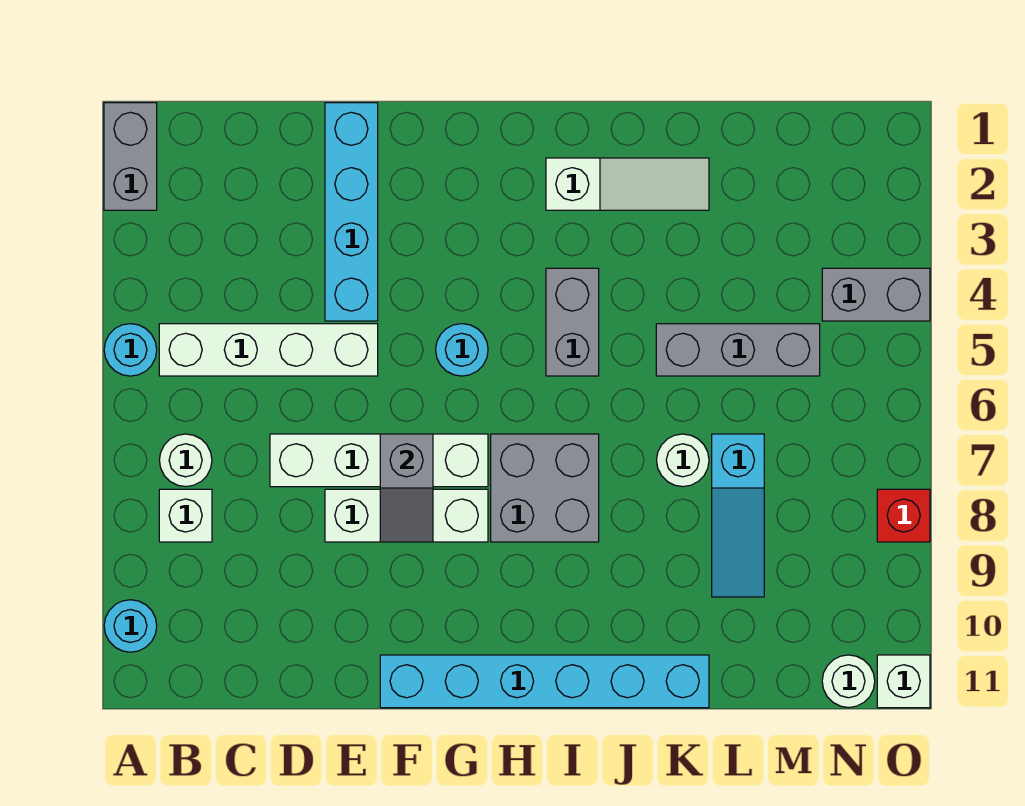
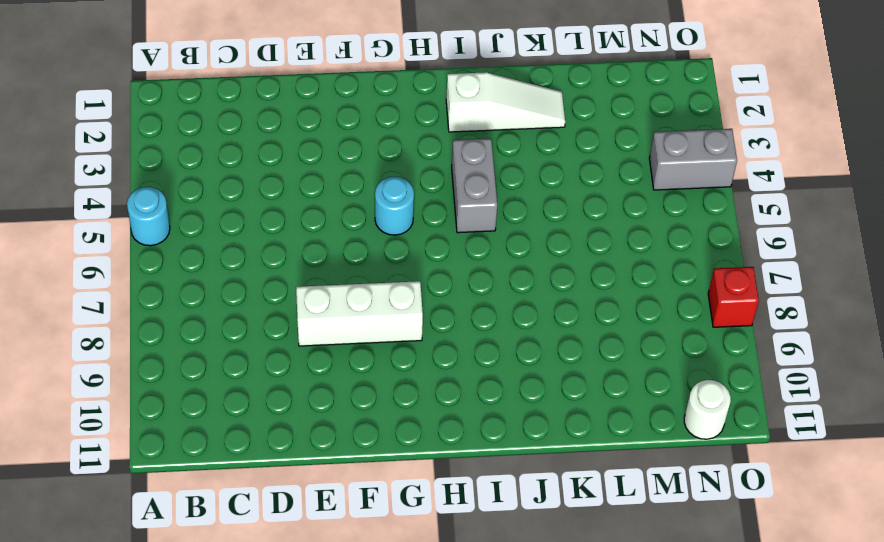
none -> grey brick A1:A2 level 1
none -> cyan round brick A10 level 1
none -> white brick B5:E5 level 1

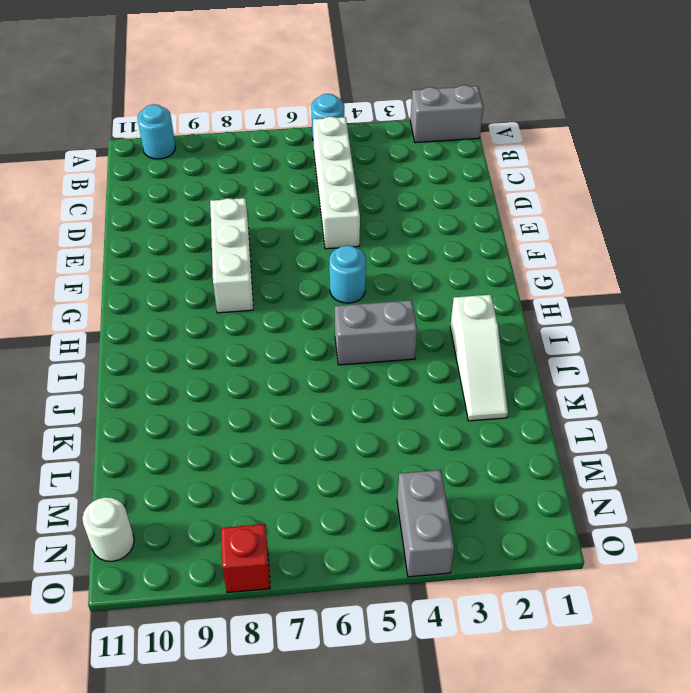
none -> white round brick B7 level 1
none -> white brick B8 level 1
none -> white brick D7:G7 level 1

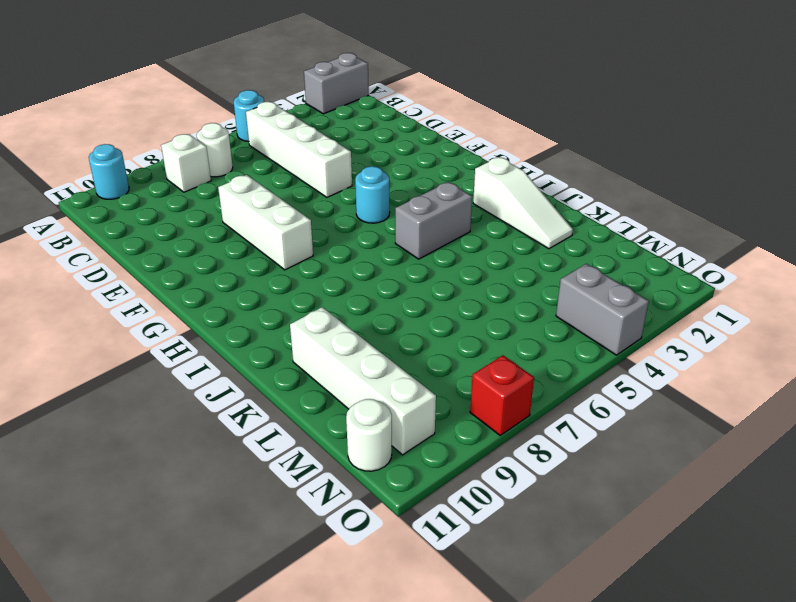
white brick K10:N10 level 1 -> white brick D7:G7 level 1
none -> cyan brick E1:E4 level 1
none -> cyan brick F11:K11 level 1
none -> grey brick H7:I8 level 1

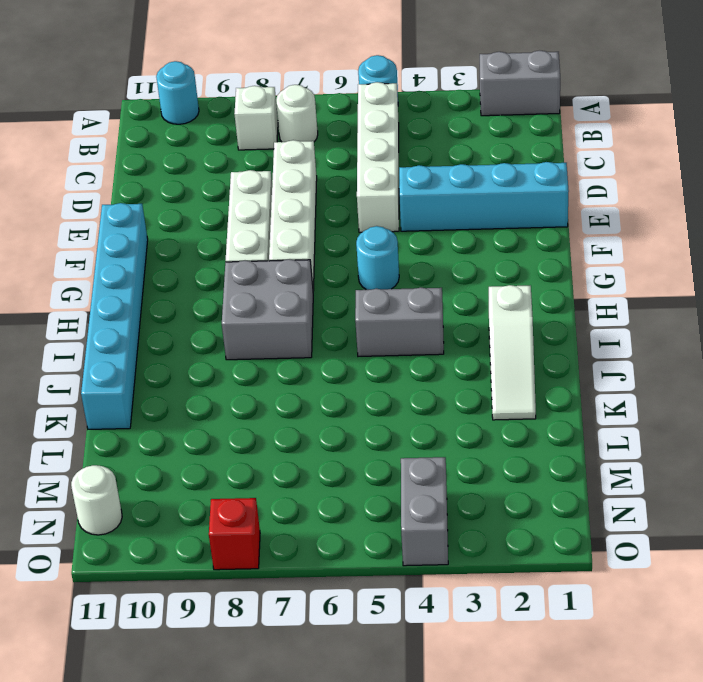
none -> grey brick K5:M5 level 1
none -> white round brick K7 level 1
none -> cyan slope L7:L9 level 1 top 7

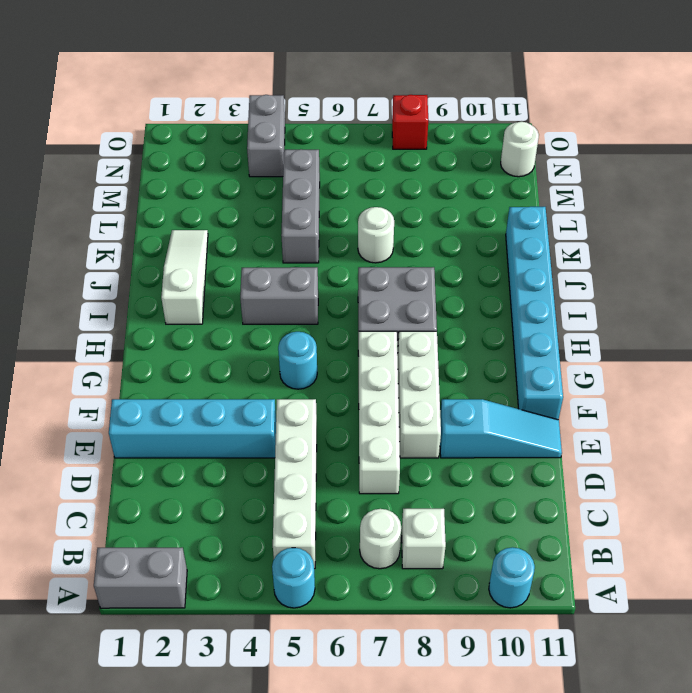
cyan slope E9:E11 level 1 top 9 -> cyan slope L7:L9 level 1 top 7
none -> white brick O11 level 1
none -> grey slope F7:F8 level 2 top 7

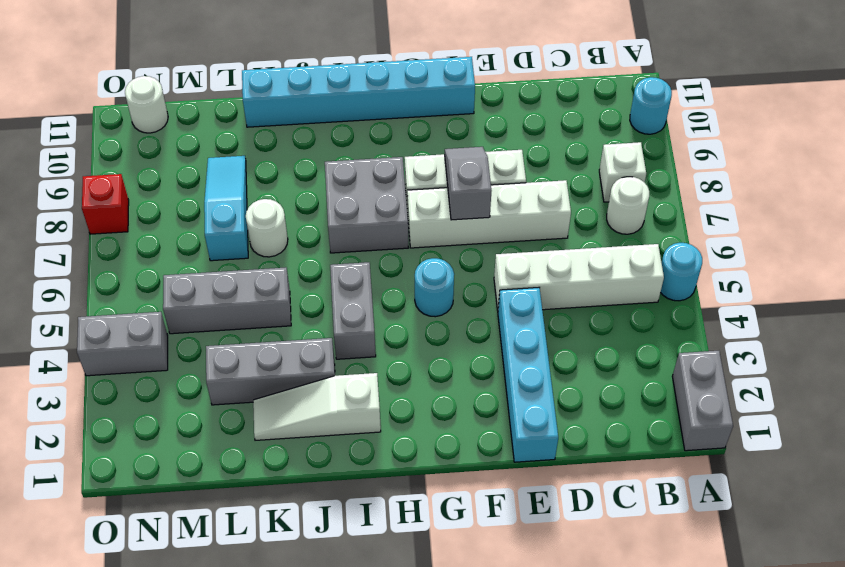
grey brick J3:L3 level 1 -> none
none -> white brick O11 level 1

